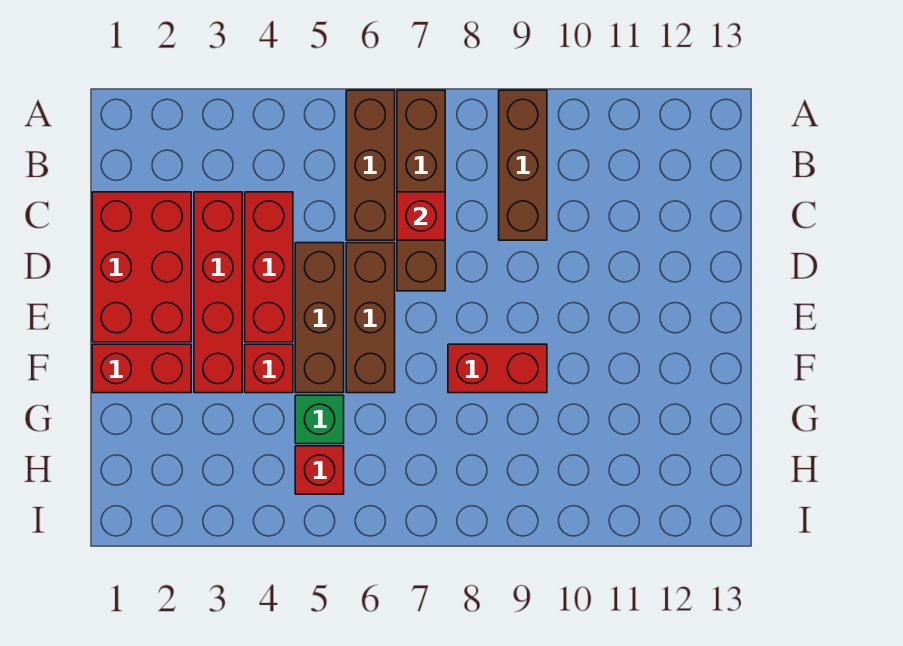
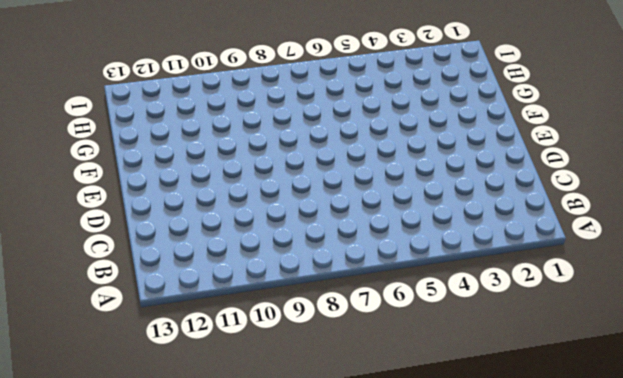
none -> brown brick A6:C6 level 1
none -> brown brick A7:D7 level 1
none -> brown brick A9:C9 level 1

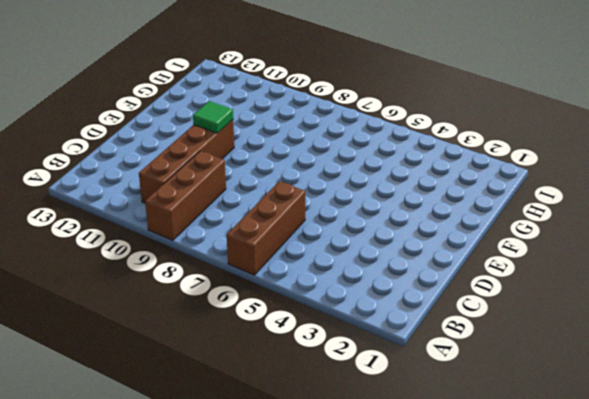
brown brick B10:E10 level 1 -> brown brick A7:D7 level 1
green tile E10 level 2 -> none
none -> red brick C1:E2 level 1
none -> red brick C3:F3 level 1
none -> red brick C4:E4 level 1

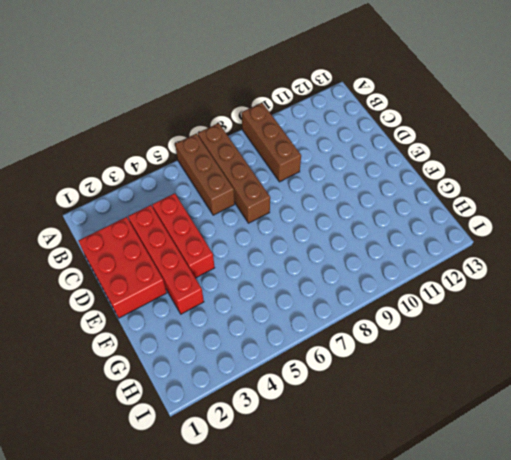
none -> brown brick D5:F5 level 1
none -> brown brick D6:F6 level 1
none -> red brick F1:F2 level 1

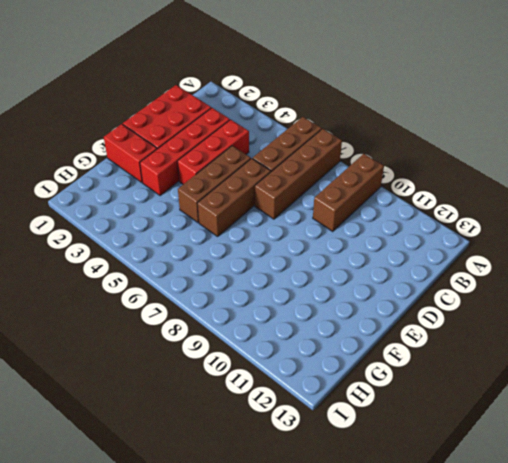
none -> red brick F4 level 1
none -> red brick F8:F9 level 1
none -> green brick G5 level 1

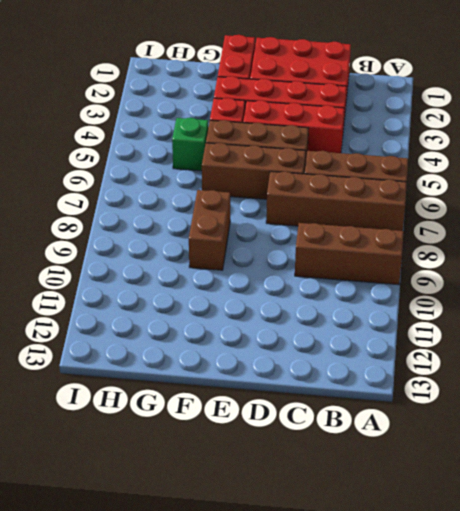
brown brick F8:F9 level 1 -> red brick F8:F9 level 1
none -> red brick H5 level 1
none -> red brick C7 level 2

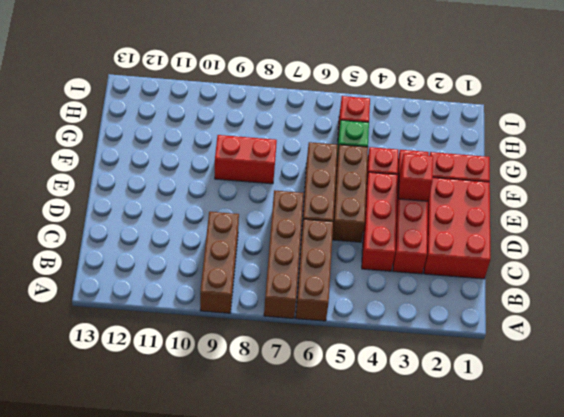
red brick E3 level 2 -> red brick C7 level 2

